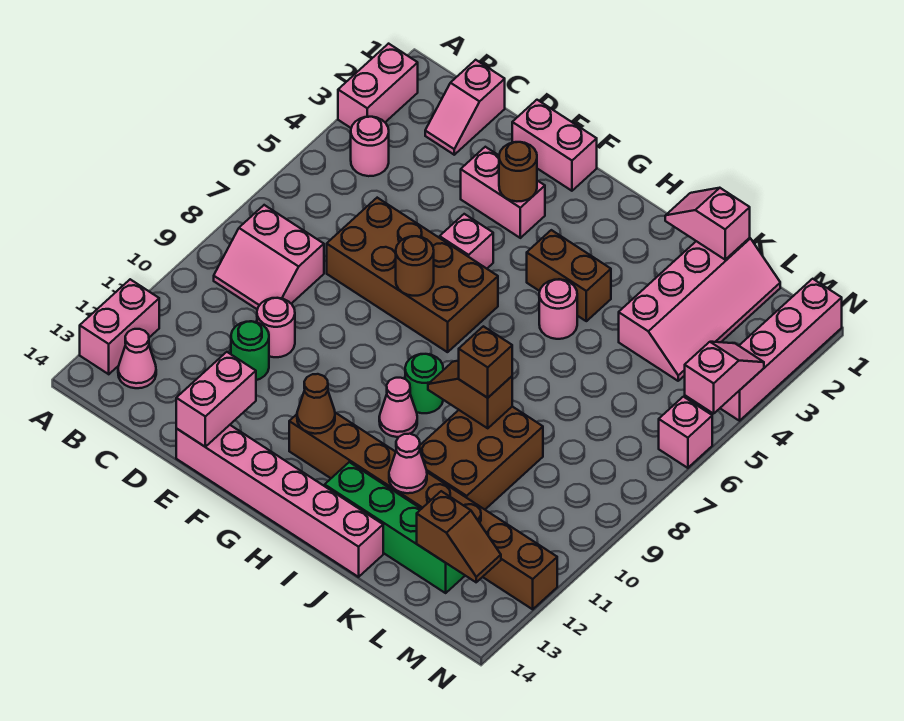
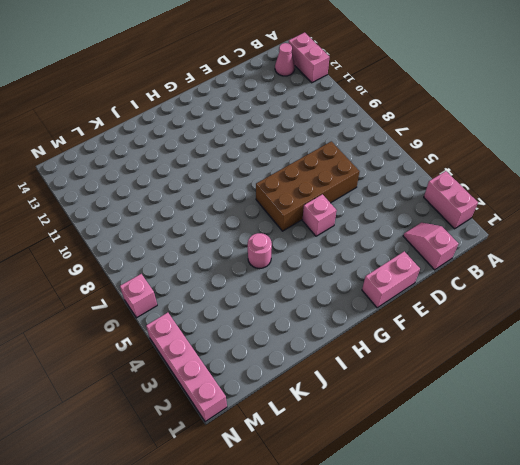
none -> pink round brick B4 level 1
none -> pink slope B8:C9 level 1 top 8
none -> pink round brick D10 level 1
none -> green round brick D11 level 1

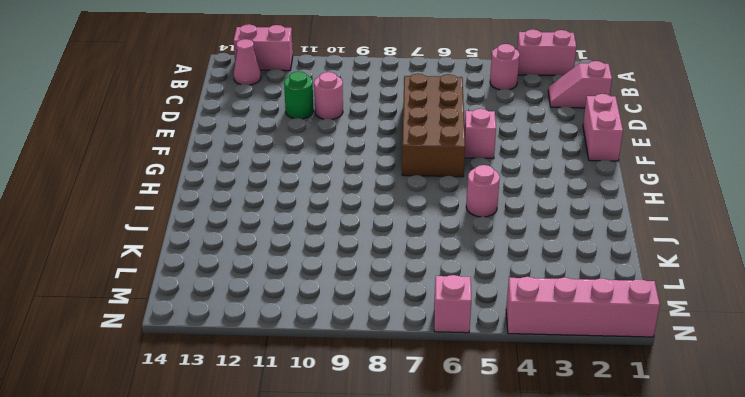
none -> pink slope B8:C9 level 1 top 8
none -> pink brick E3:F3 level 1
none -> pink brick E14:J14 level 1
none -> brown brick G12:N12 level 1

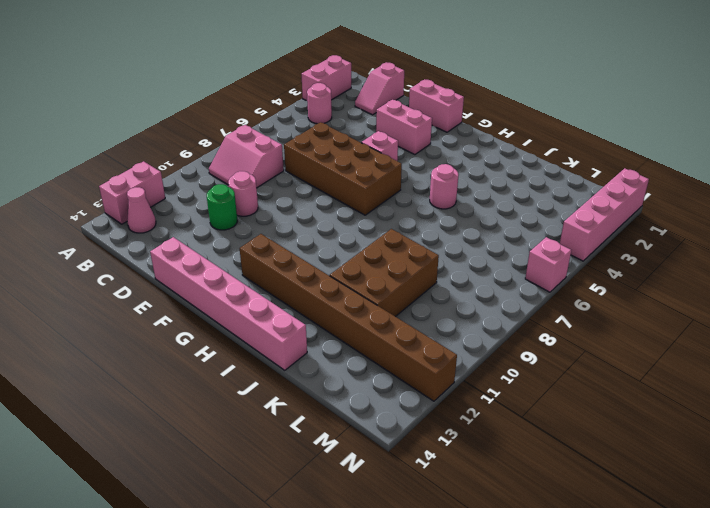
none -> brown brick H4:I4 level 1
none -> green round brick H9 level 1
none -> pink cone H10 level 1
none -> green brick I13:L13 level 1

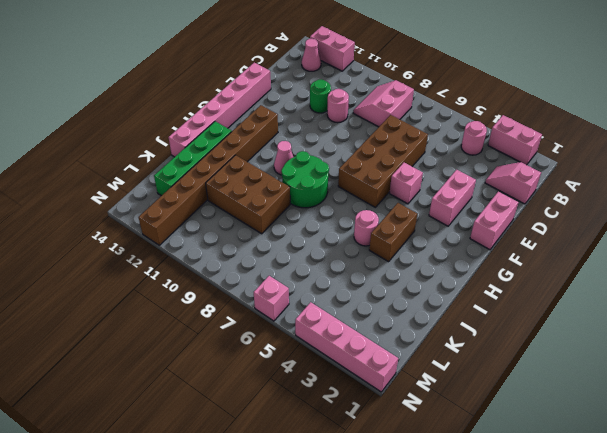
green round brick H8:I9 level 1 -> green round brick H9 level 1
none -> pink slope K1:L4 level 1 top K
none -> pink brick E13:E14 level 2
none -> brown round brick F3 level 2
none -> brown round brick F7 level 2

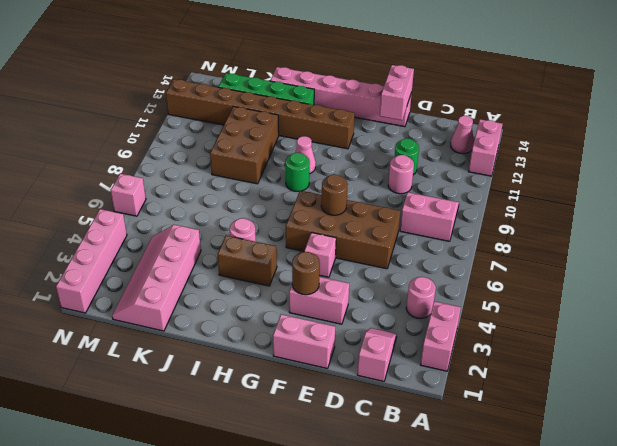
none -> brown cone G12 level 2
none -> brown slope I9:J9 level 2 top J
none -> pink slope J1:K1 level 2 top K
none -> pink cone J12 level 2

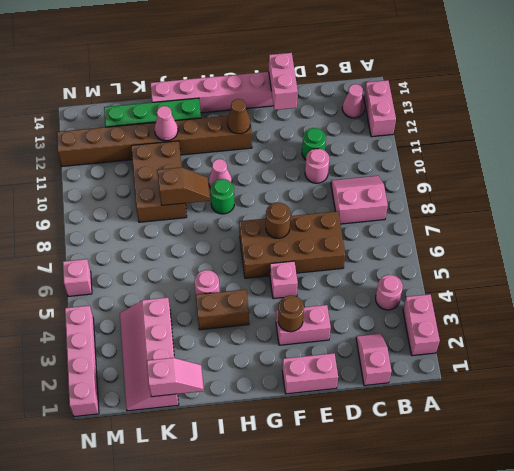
none -> brown slope L13:M13 level 2 top L
none -> pink slope N4:N5 level 2 top 5
none -> brown brick J9 level 3

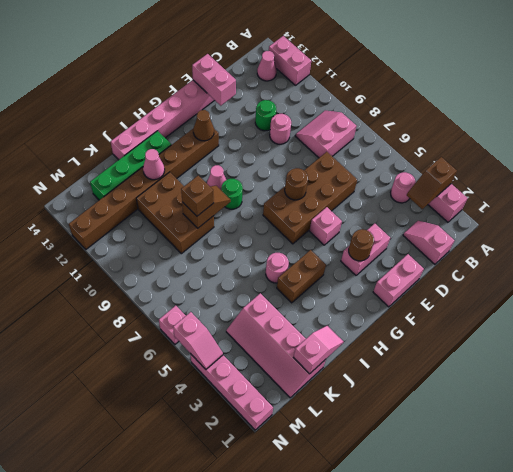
brown slope A3:B3 level 2 top A -> brown slope L13:M13 level 2 top L

